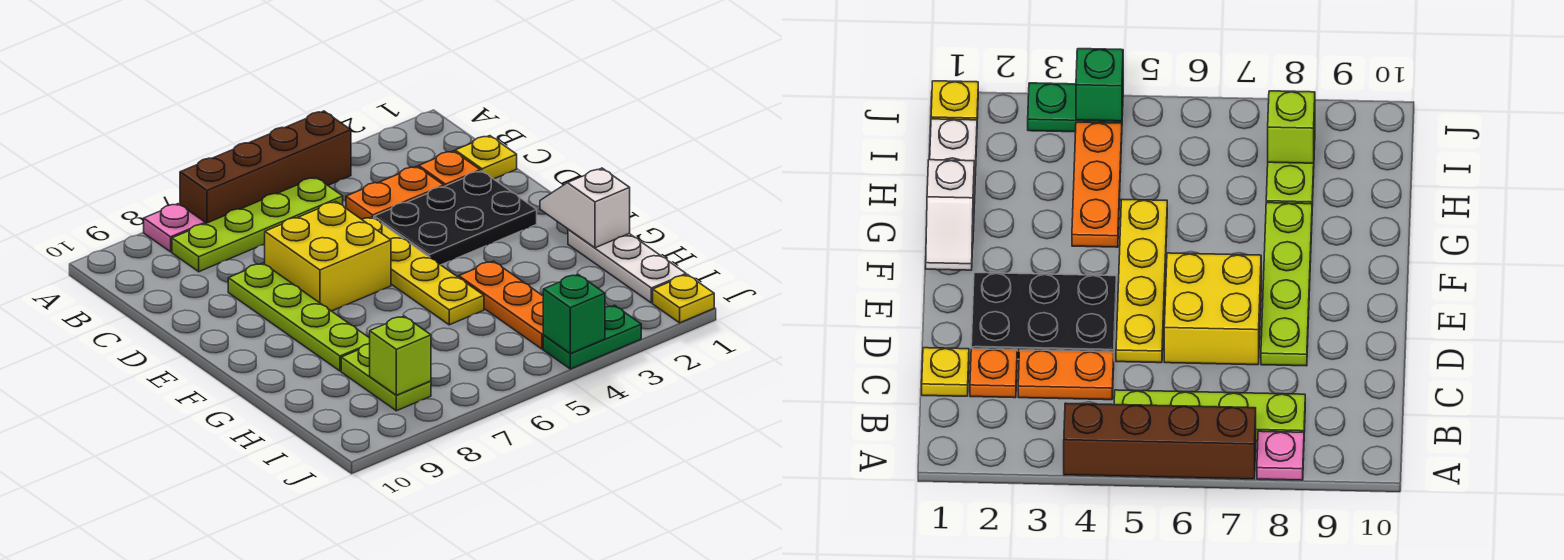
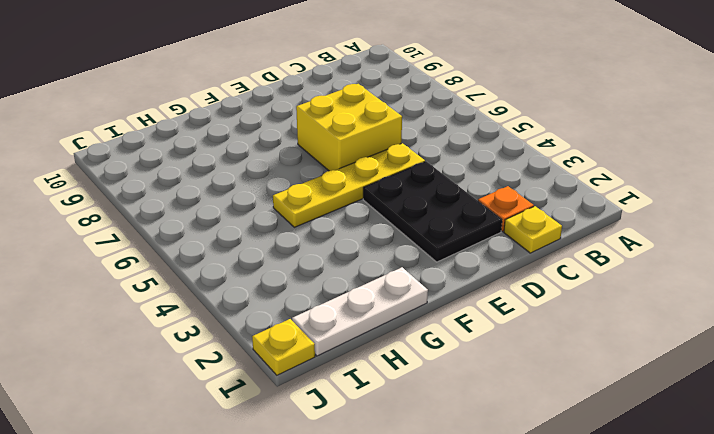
none -> brown brick A4:A7 level 1
none -> pink plate A8 level 1
none -> lime plate B5:B8 level 1

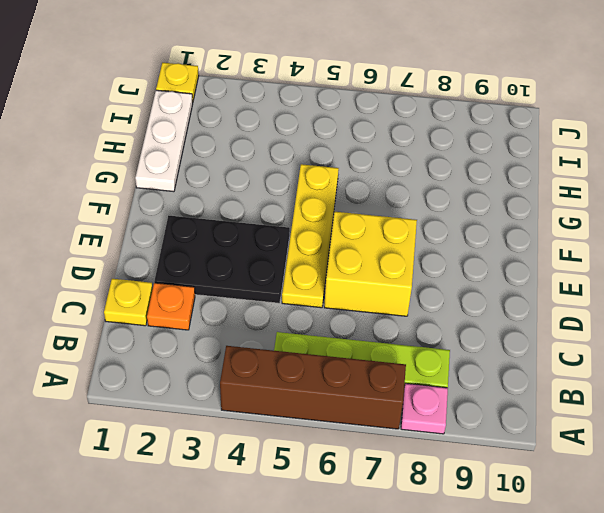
none -> orange plate C3:C4 level 1
none -> lime plate D8:G8 level 1
none -> orange plate G4:I4 level 1

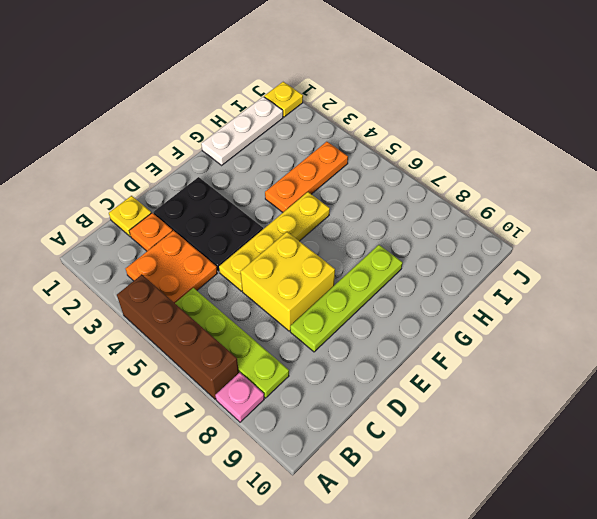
orange plate B3:C4 level 1 -> orange plate C3:C4 level 1
none -> lime plate H8:I8 level 1
none -> green plate J3:J4 level 1
none -> white slope F1:G1 level 2 top G

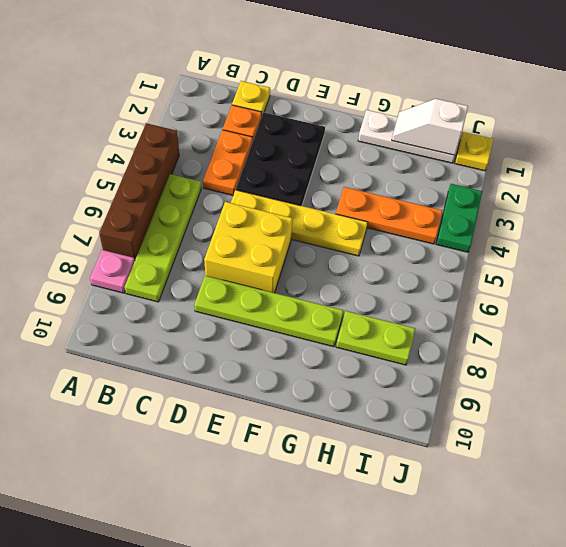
white slope H1:I1 level 2 top I -> white slope F1:G1 level 2 top G
none -> lime brick I8 level 2
none -> green brick J4 level 2

